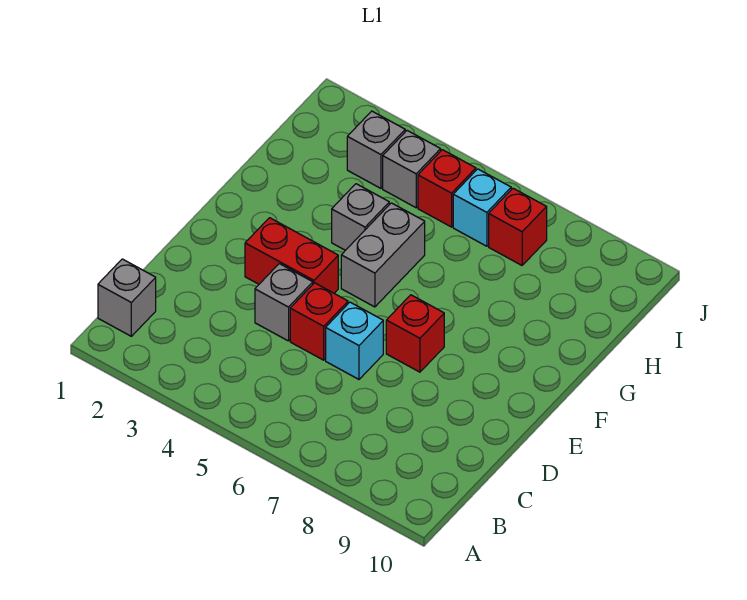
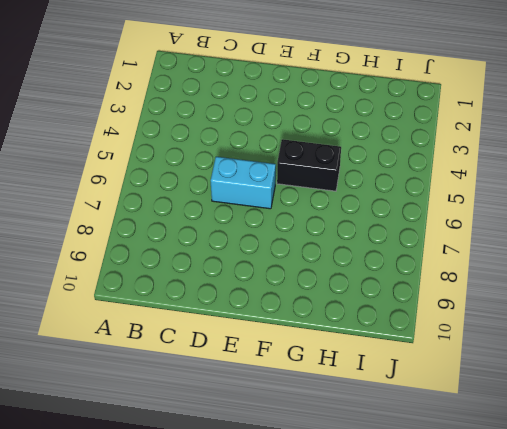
cyan brick D6:E6 level 1 -> cyan brick D6 level 1
black brick F5:G5 level 1 -> grey brick F5:G5 level 1
none -> grey brick B1 level 1
none -> grey brick D4 level 1
none -> red brick D5 level 1

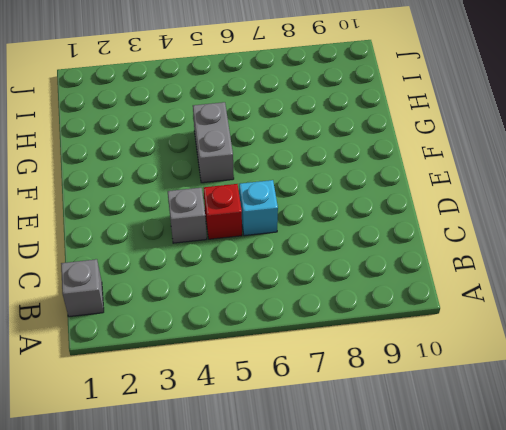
none -> red brick E3:E4 level 1
none -> red brick E7 level 1
none -> grey brick G4 level 1

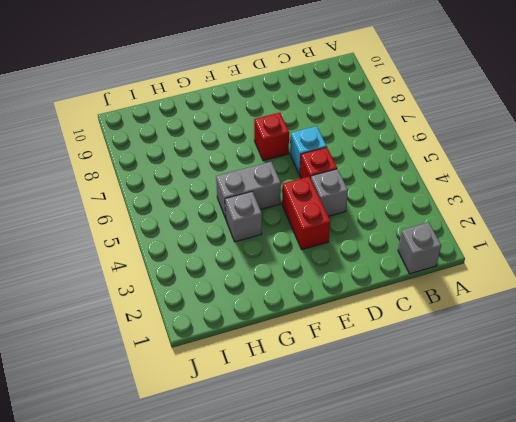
none -> grey brick I3 level 1
none -> grey brick I4 level 1
none -> red brick I5 level 1

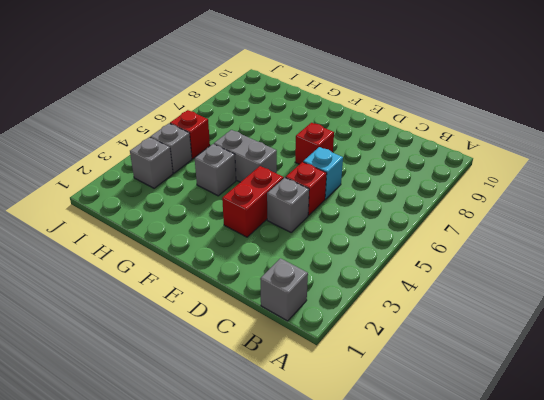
none -> cyan brick I6 level 1
none -> red brick I7 level 1

